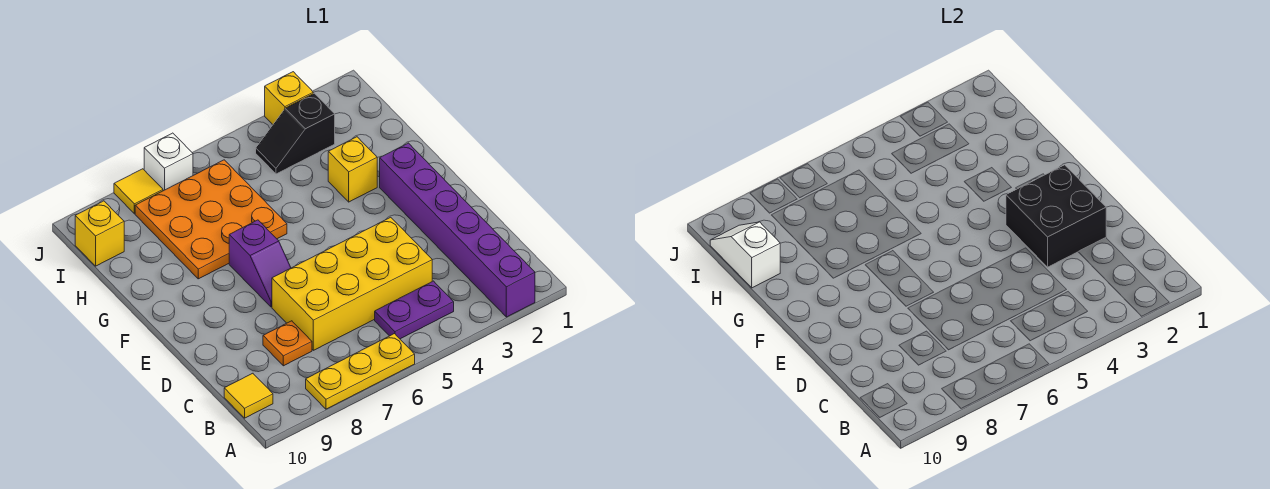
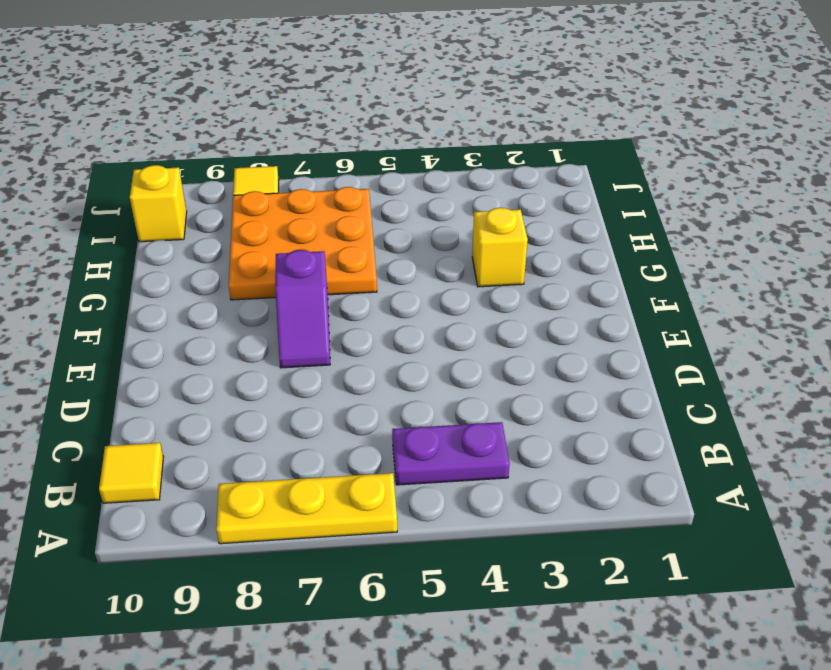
none -> purple brick A2:F2 level 1
none -> yellow brick C4:D7 level 1
none -> orange plate C8 level 1

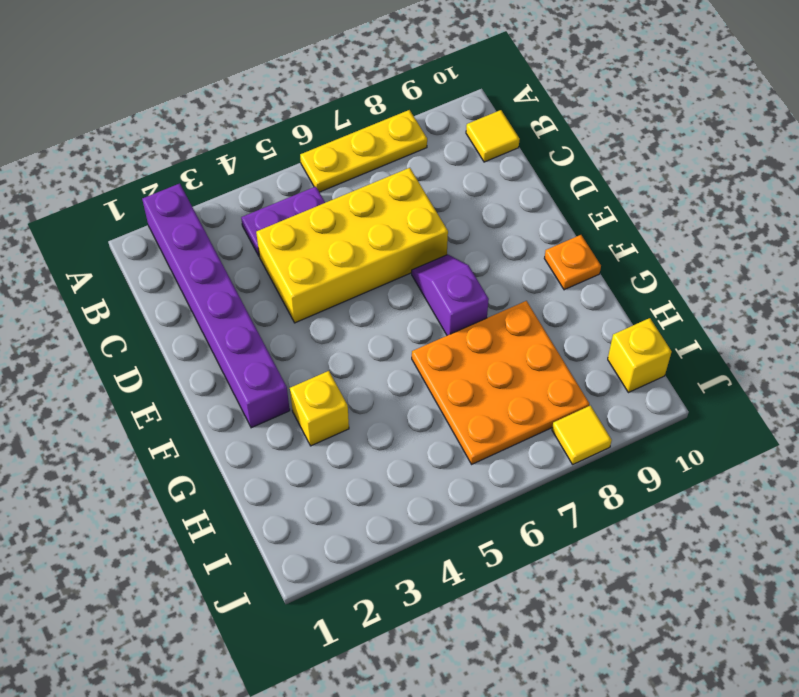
orange plate F10 level 1 -> orange plate C8 level 1
none -> black slope I3:I4 level 1 top 3
none -> yellow brick J3 level 1
none -> white brick J7 level 1

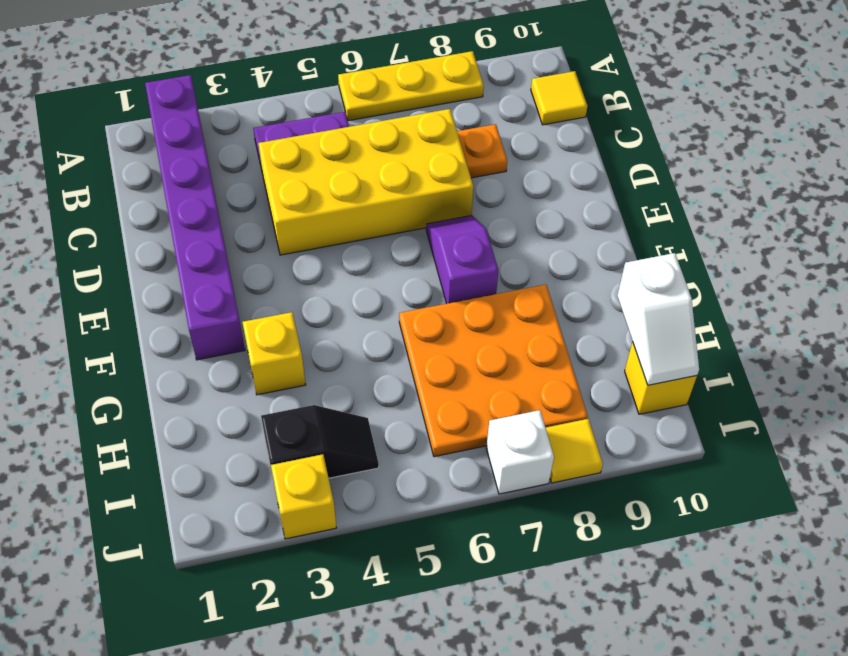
none -> black brick D2:E3 level 2

